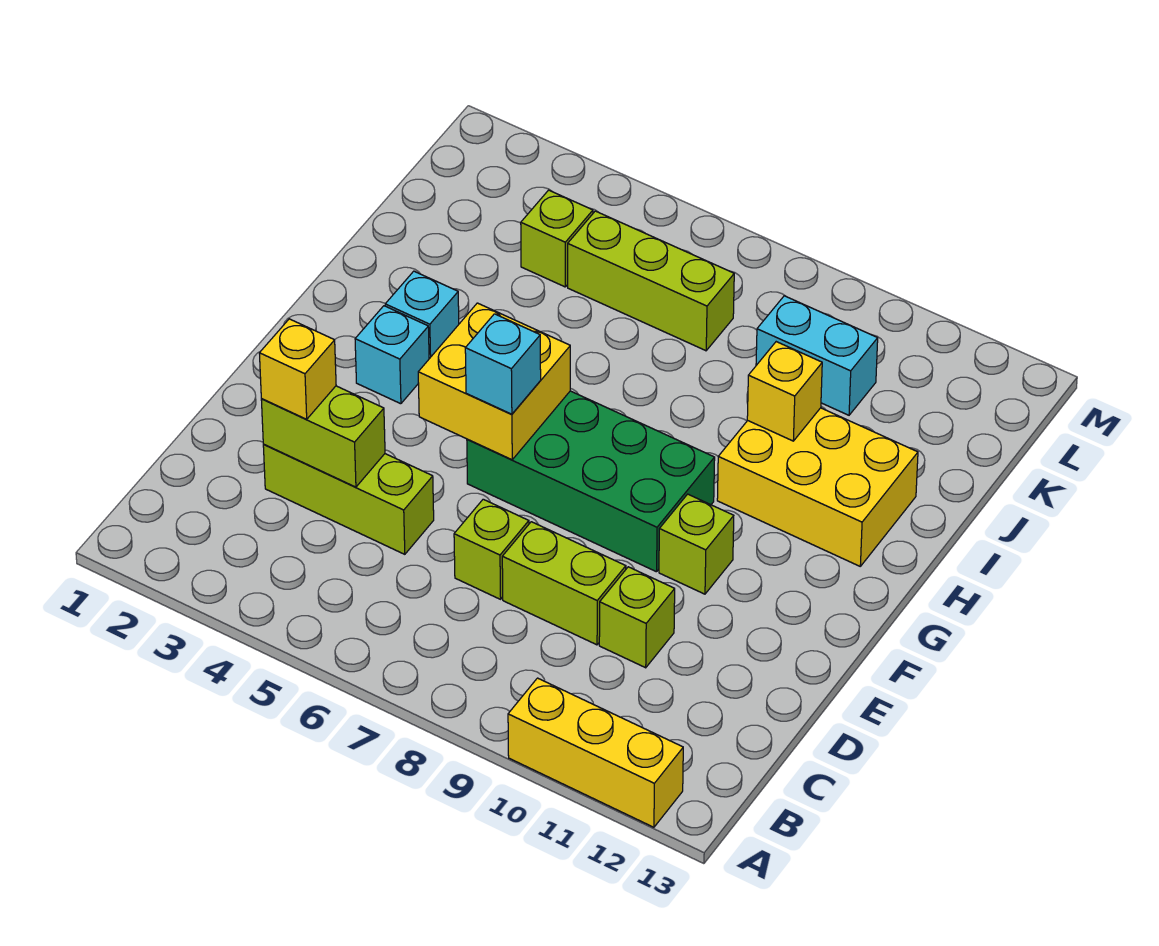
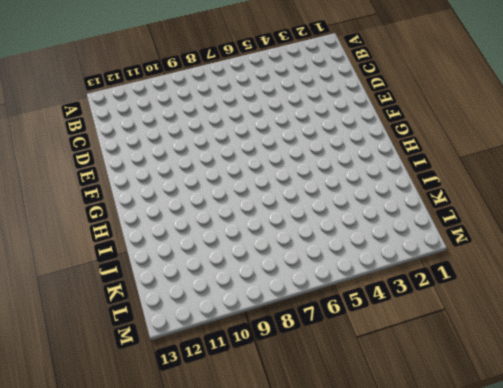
none -> yellow brick A10:A12 level 1
none -> lime brick D3:D5 level 1
none -> lime brick D7 level 1

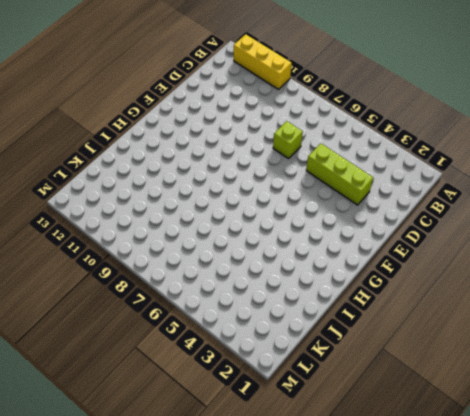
none -> lime brick D8:D9 level 1
none -> lime brick D10 level 1
none -> green brick F6:G9 level 1

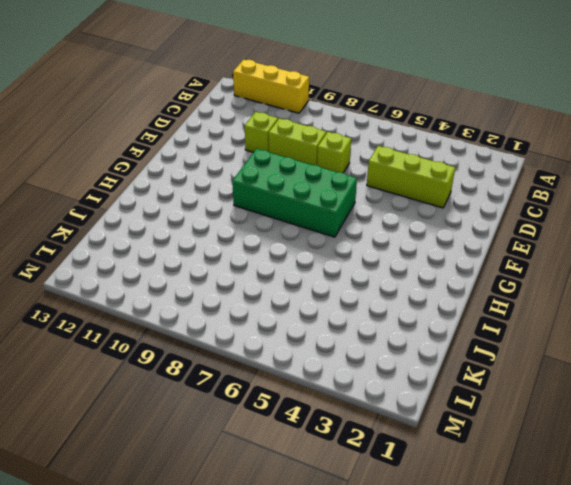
none -> lime brick F10 level 1
none -> cyan brick G3 level 1
none -> cyan brick H3 level 1

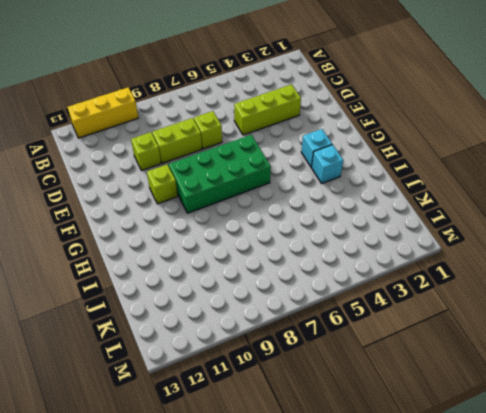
none -> yellow brick H10:I12 level 1
none -> lime brick K4 level 1
none -> lime brick K5:K7 level 1

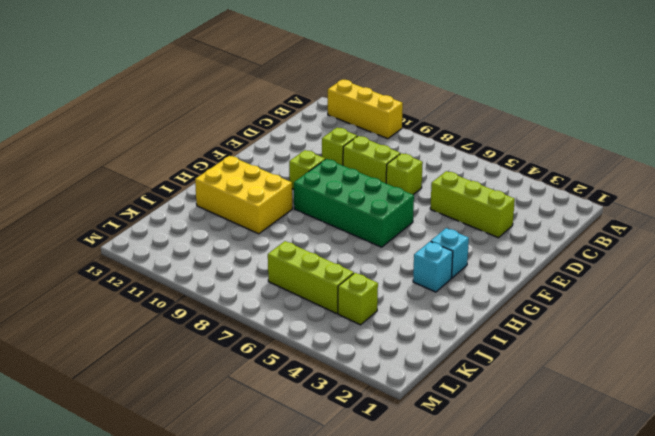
none -> cyan brick K9:K10 level 1
none -> lime brick D3:D4 level 2
none -> yellow brick F5:G6 level 2

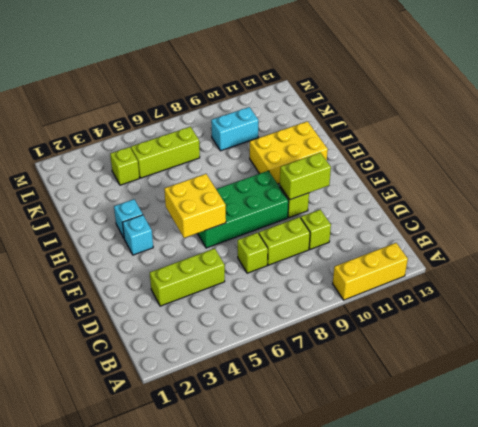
lime brick F10:F11 level 2 -> lime brick D3:D4 level 2
none -> yellow brick I10 level 2
none -> yellow brick D3 level 3
none -> cyan brick F6 level 3

